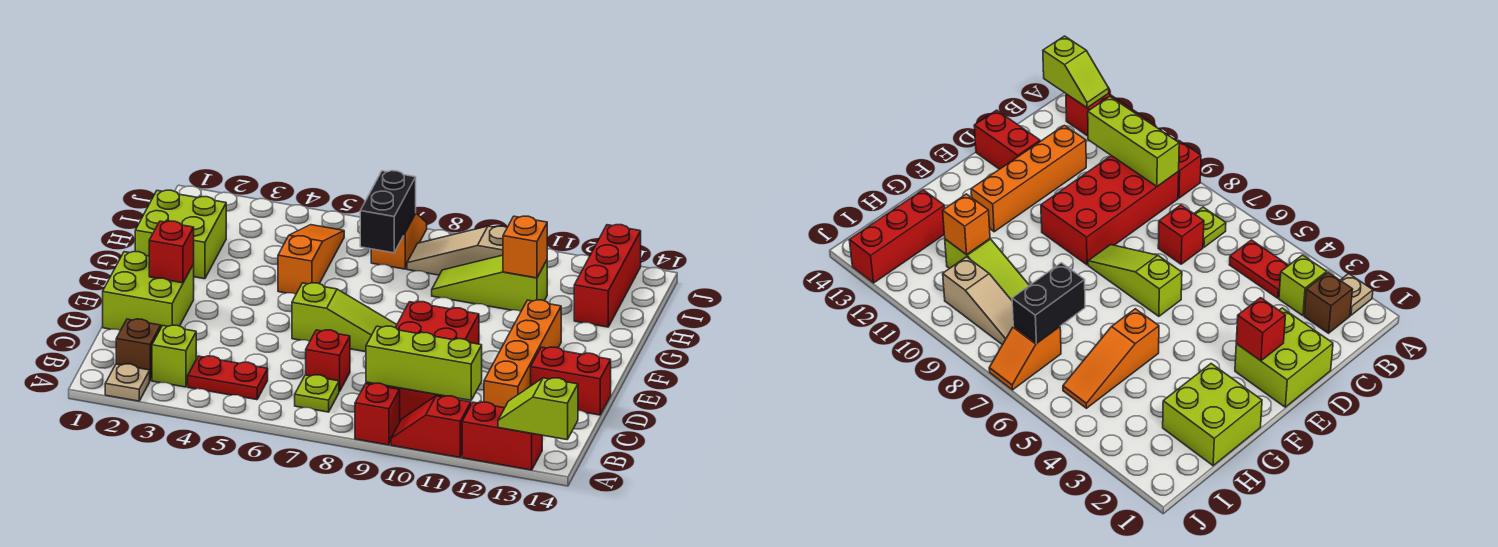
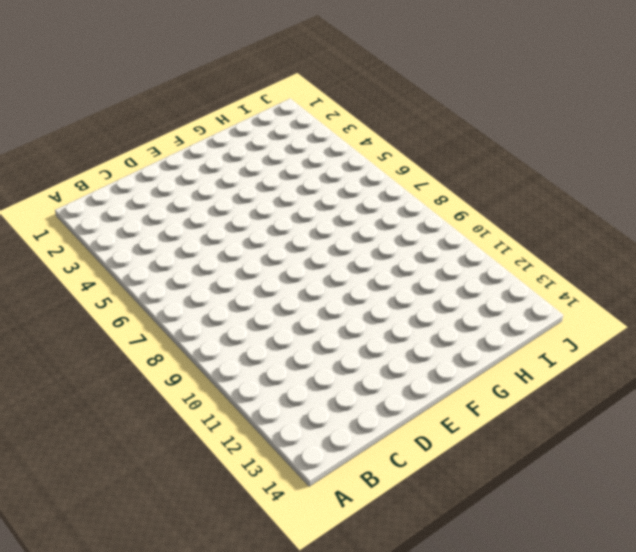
none -> tan plate A2 level 1
none -> red brick A9 level 1
none -> red slope A10:A11 level 1 top 11

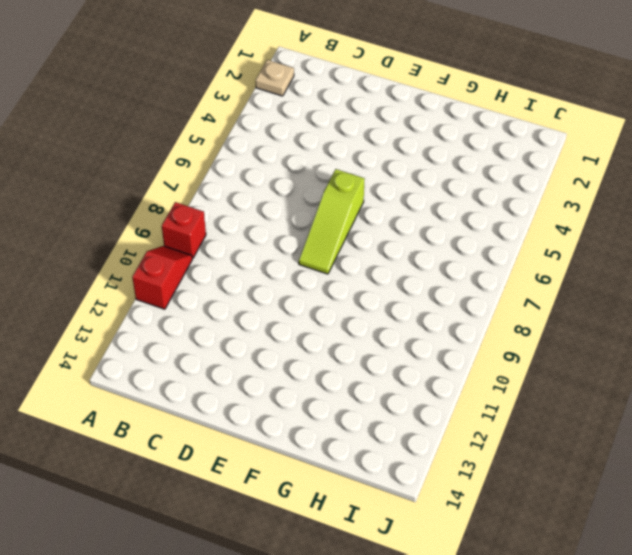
none -> red brick A12:A13 level 1
none -> brown brick B2 level 1
none -> lime brick B3 level 1

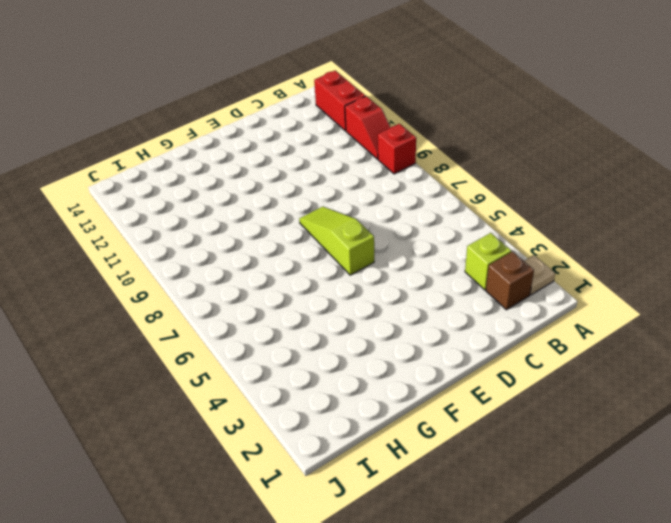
none -> red plate B4:B5 level 1
none -> lime plate B7 level 1
none -> red brick B9:E10 level 1

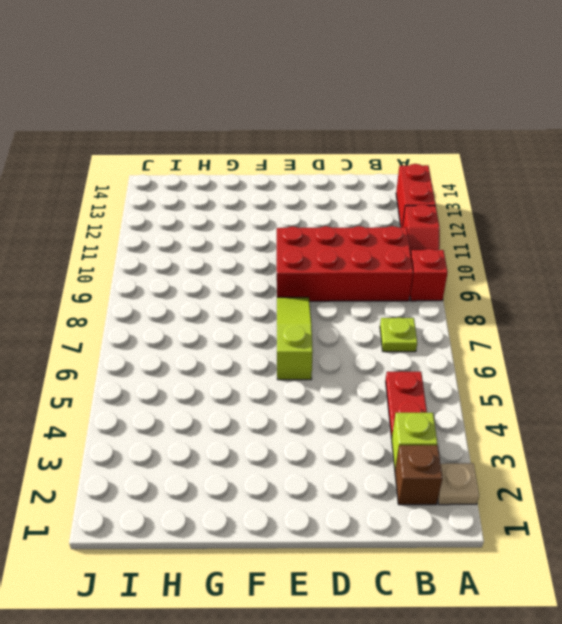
none -> red brick C7 level 1
none -> orange brick C12:F12 level 1
none -> lime brick D1:E2 level 1

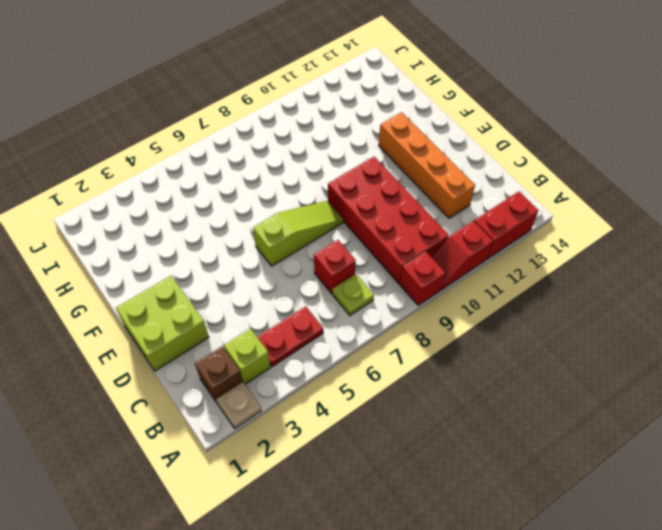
none -> red brick D13:D14 level 1
none -> lime brick G1:H2 level 1
none -> orange slope G5:I5 level 1 top G

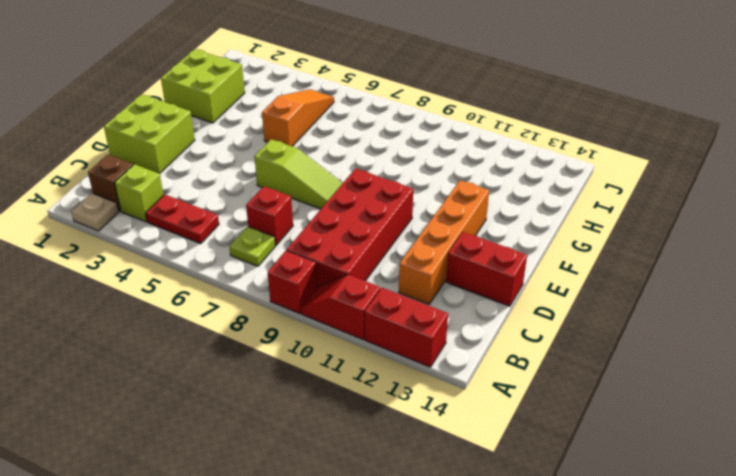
none -> lime slope H9:H11 level 1 top 11
none -> red brick H13:J13 level 1
none -> orange slope I7:J7 level 1 top I

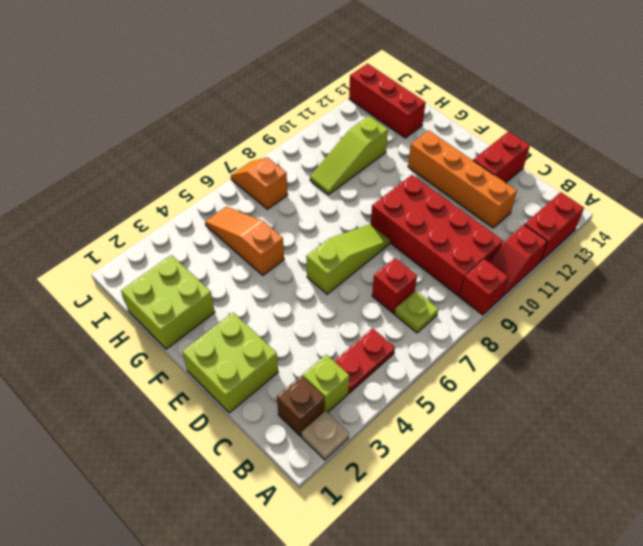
none -> tan slope I8:I10 level 1 top 10
none -> lime slope A13:A14 level 2 top 14
none -> lime brick B9:B11 level 2

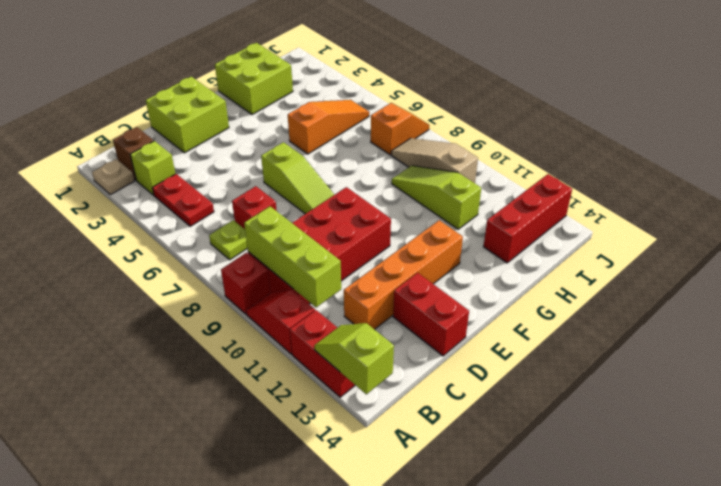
none -> red brick E2 level 2
none -> black brick H7:I7 level 2
none -> orange brick H11 level 2

